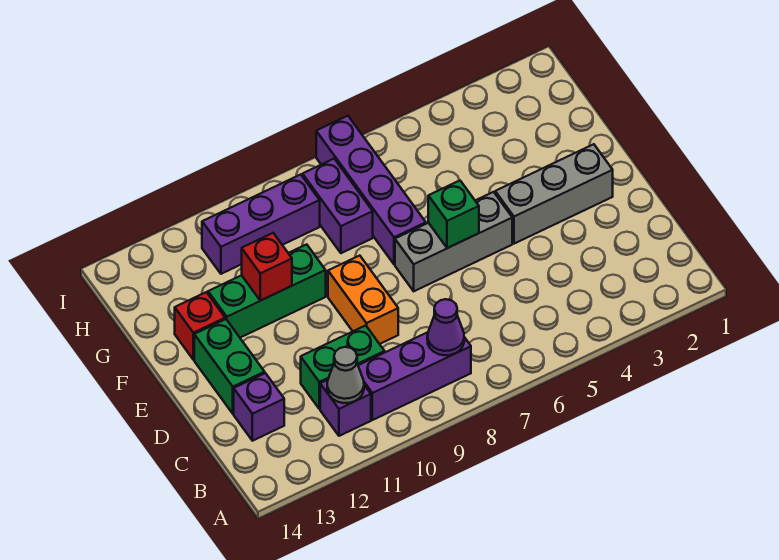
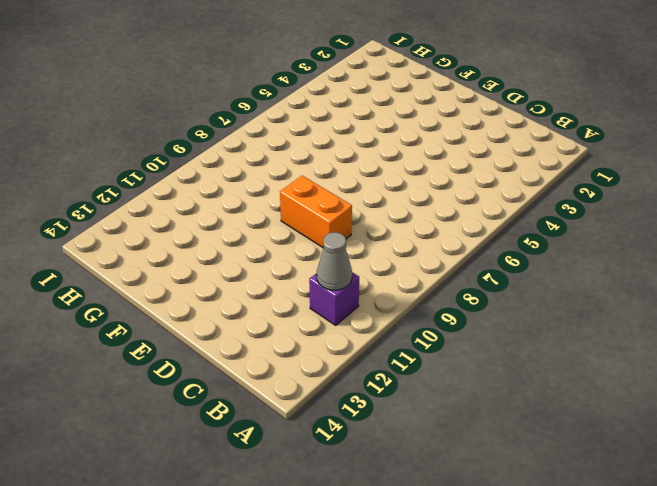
none -> purple brick B8:B10 level 1
none -> green brick C10:C11 level 1
none -> purple brick C13 level 1

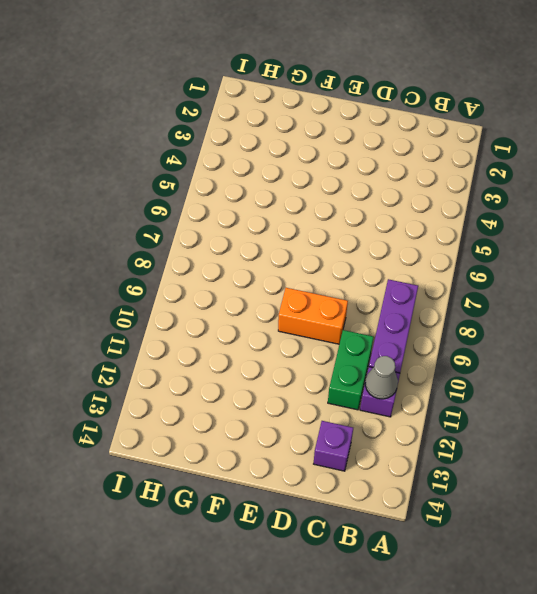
none -> green brick D13:E13 level 1
none -> grey brick E2:E4 level 1
none -> grey brick E5:E7 level 1

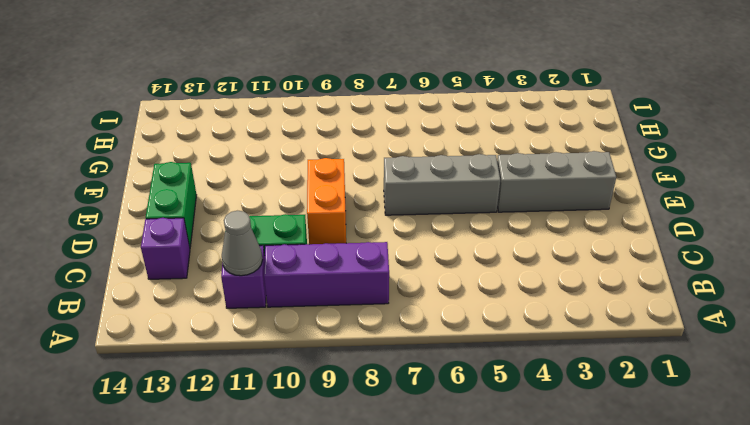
none -> purple brick F7:I7 level 1
none -> green brick F10:F12 level 1
none -> red brick F13 level 1

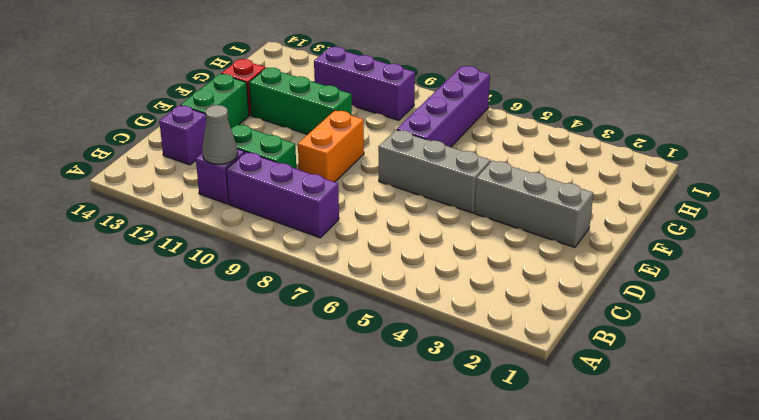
none -> purple brick G8:H8 level 1
none -> purple cone B8 level 2
none -> green brick E6 level 2

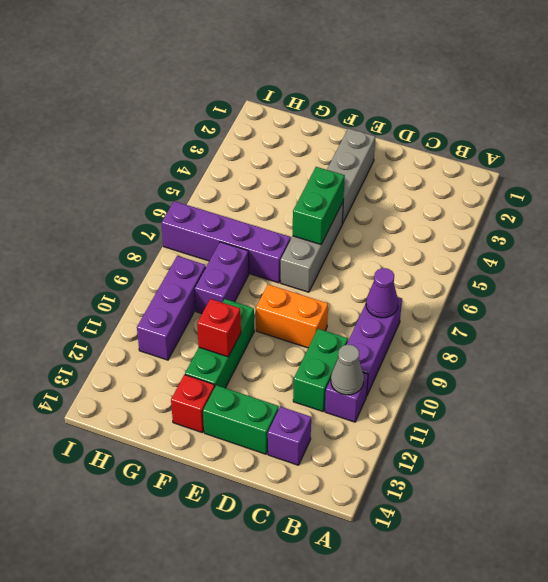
green brick E5:E6 level 2 -> green brick E6 level 2
purple brick G8:G9 level 1 -> purple brick G8:H8 level 1

